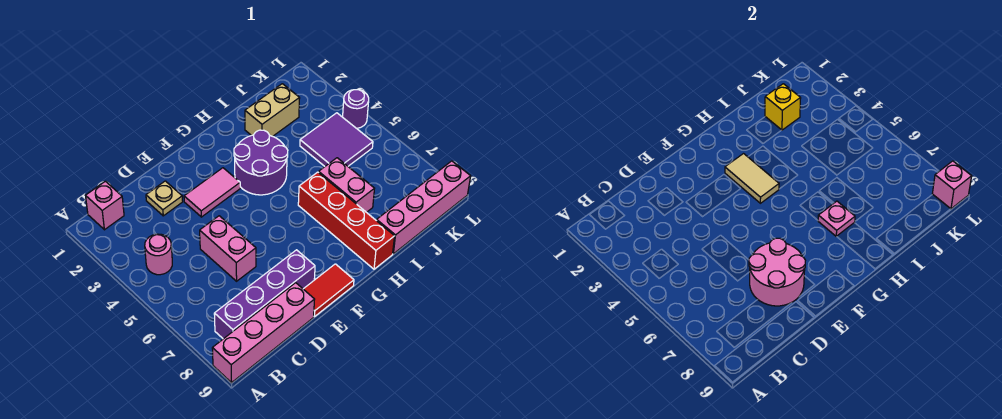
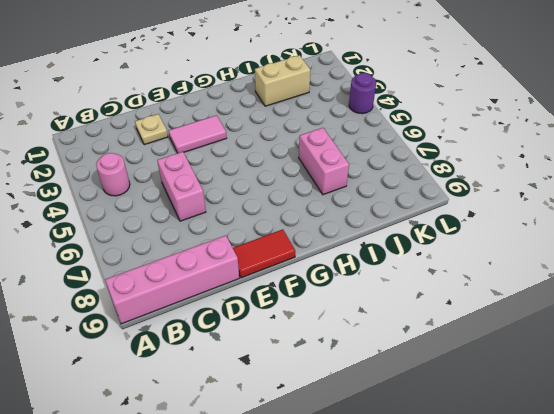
none -> pink brick B1 level 1
none -> purple brick B8:E8 level 1
none -> purple round brick G3:H4 level 1

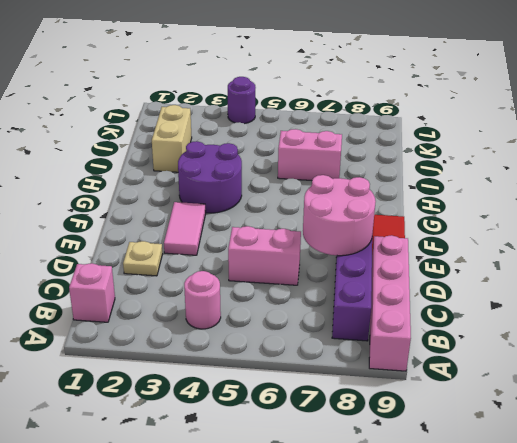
none -> red brick H6:H9 level 1
none -> pink brick I9:L9 level 1
none -> purple tile J4:K5 level 1

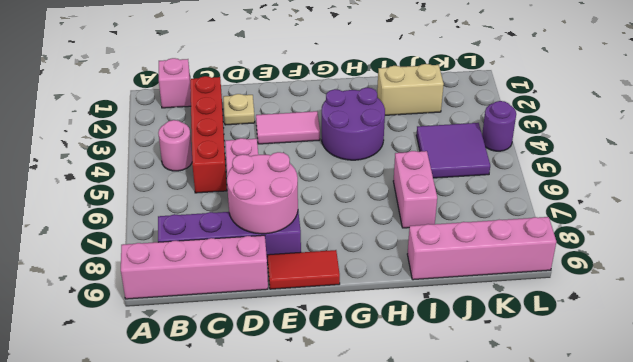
red brick C2:C5 level 1 -> red brick H6:H9 level 1
none -> tan tile G3:G4 level 2
none -> pink plate H7 level 2
none -> yellow brick J2 level 2

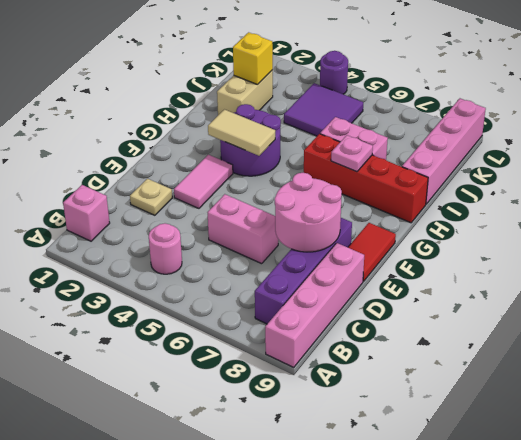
none -> pink brick L9 level 2

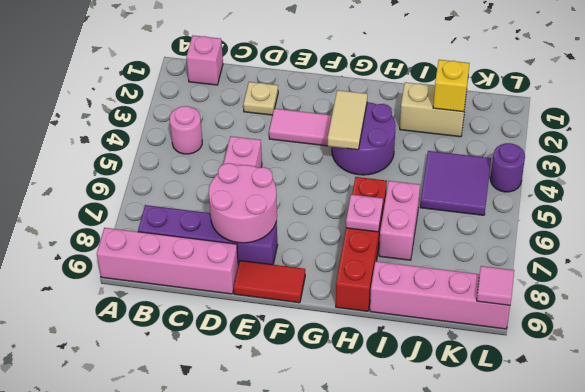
pink tile L9 level 2 -> pink brick L9 level 2

